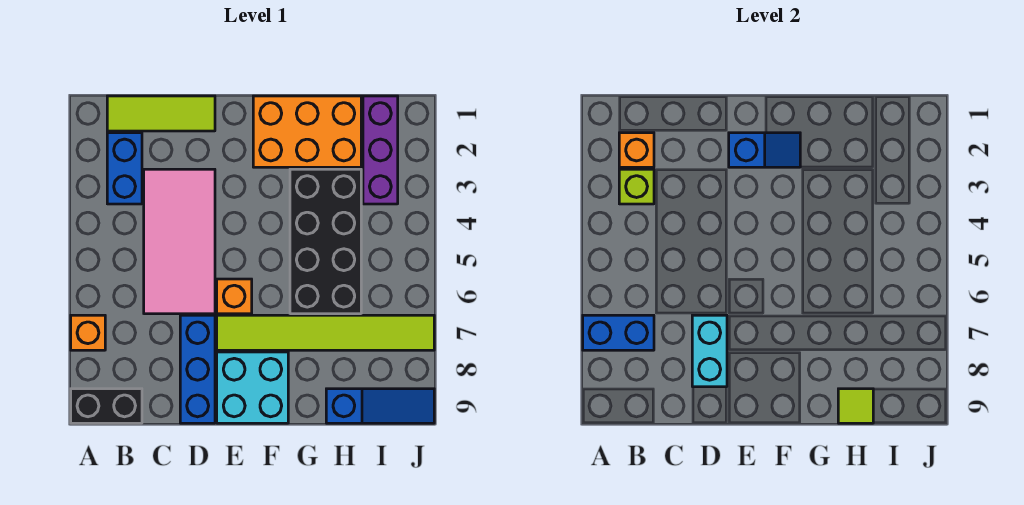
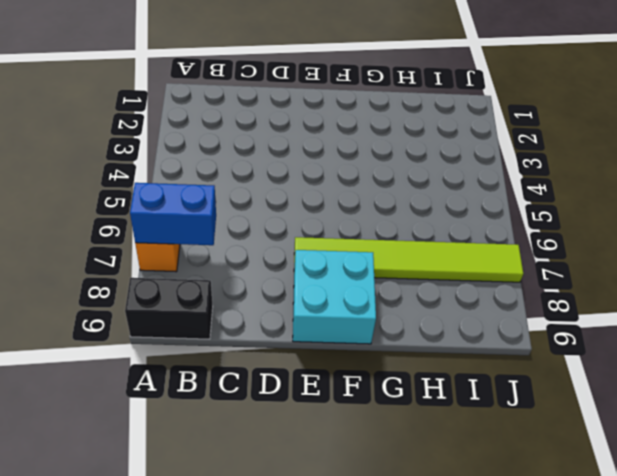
none -> lime tile B1:D1 level 1
none -> blue brick B2:B3 level 1
none -> pink tile C3:D6 level 1

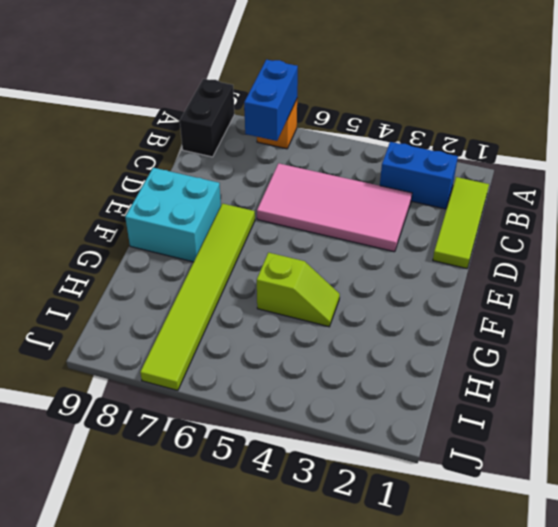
lime slope G4:G5 level 1 top 5 -> black brick G3:H6 level 1
none -> blue brick D7:D9 level 1
none -> orange brick E6 level 1
none -> orange brick F1:H2 level 1

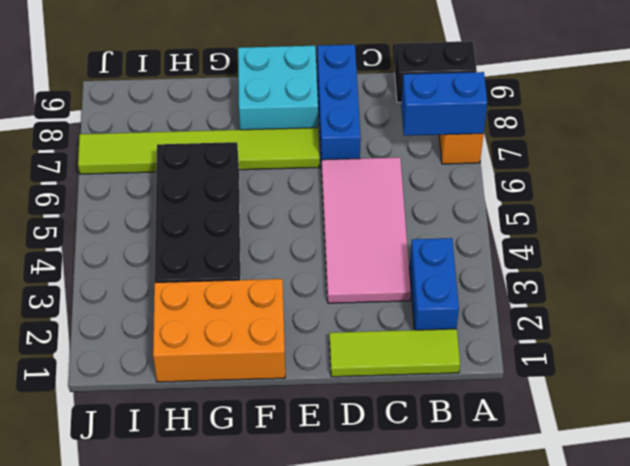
none -> orange brick E6 level 1
none -> blue slope H9:J9 level 1 top H
none -> purple brick I1:I3 level 1

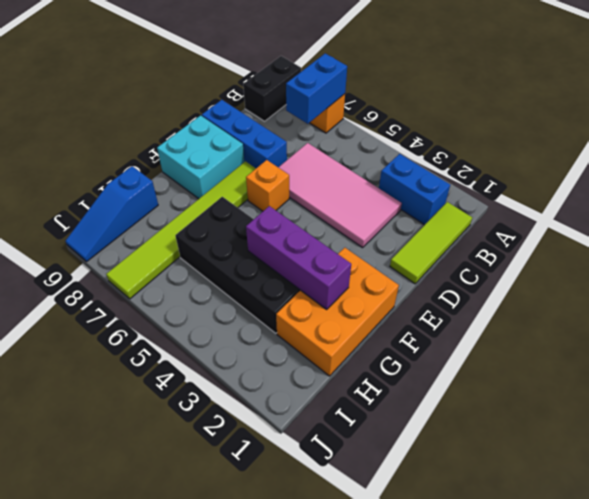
purple brick G2:G4 level 2 -> purple brick I1:I3 level 1
none -> orange brick B2 level 2
none -> lime brick B3 level 2
none -> cyan brick D7:D8 level 2

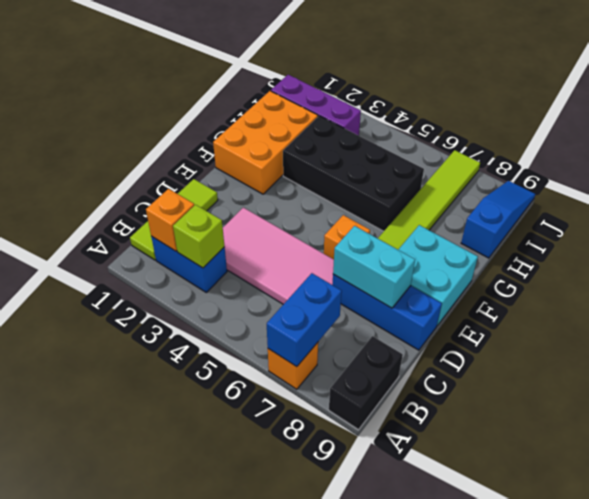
none -> blue slope E2:F2 level 2 top E
none -> lime tile H9 level 2

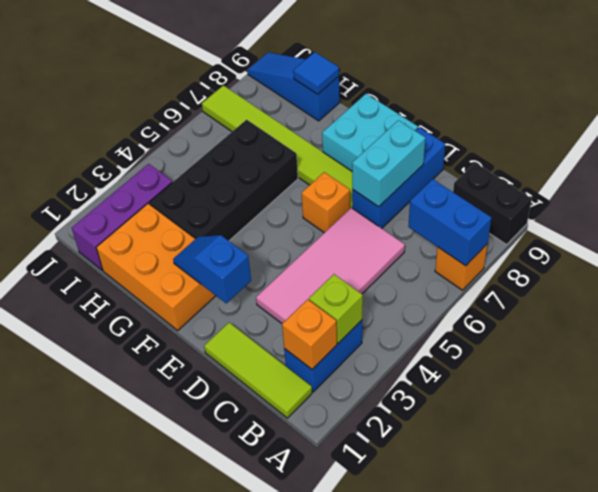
blue tile H9 level 2 -> lime tile H9 level 2

